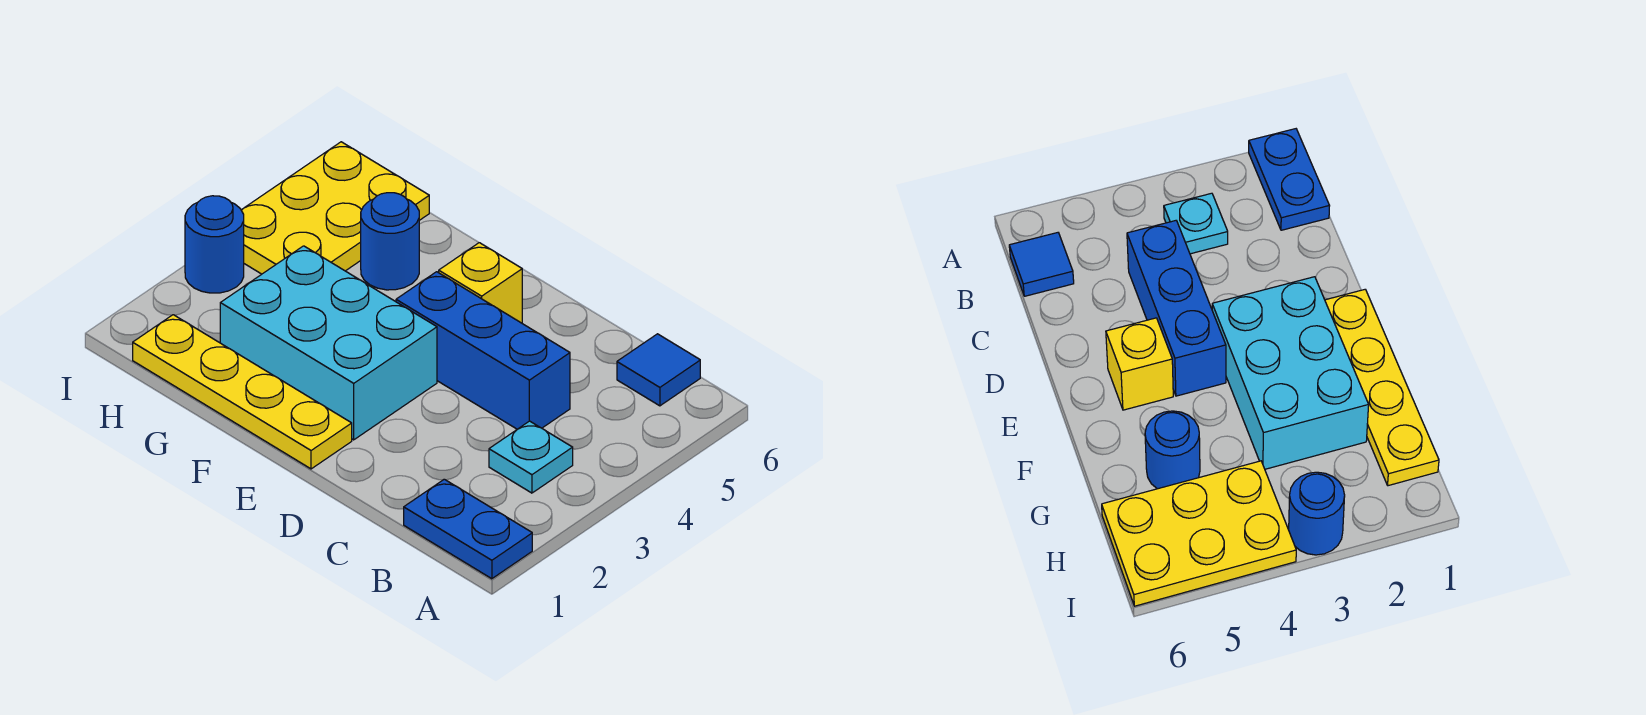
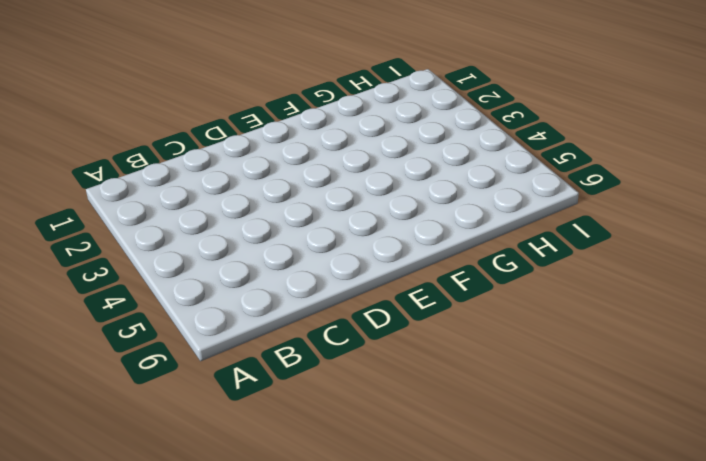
none -> blue plate A1:B1 level 1
none -> cyan plate B3 level 1

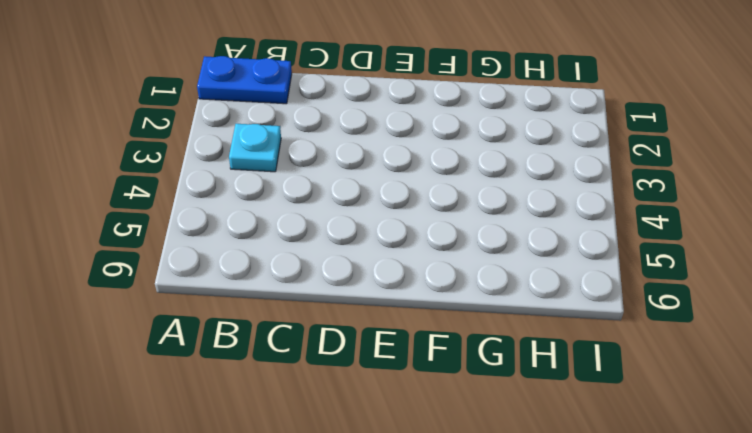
none -> blue tile B6 level 1
none -> blue brick C4:E4 level 1

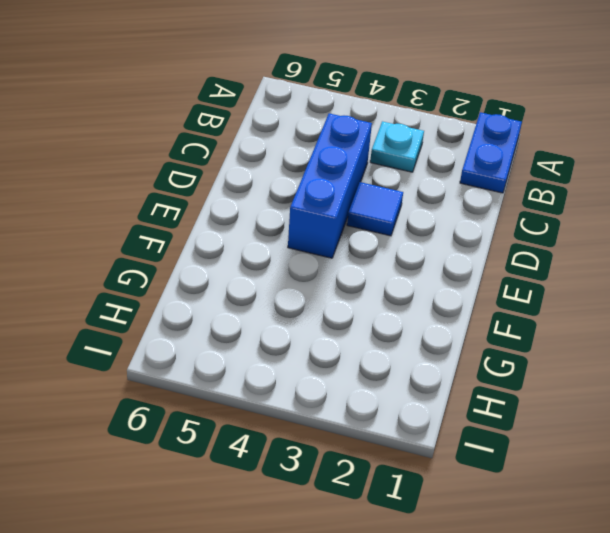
blue tile D3 level 1 -> blue tile B6 level 1
none -> yellow plate E1:H1 level 1
none -> cyan brick E2:G3 level 1

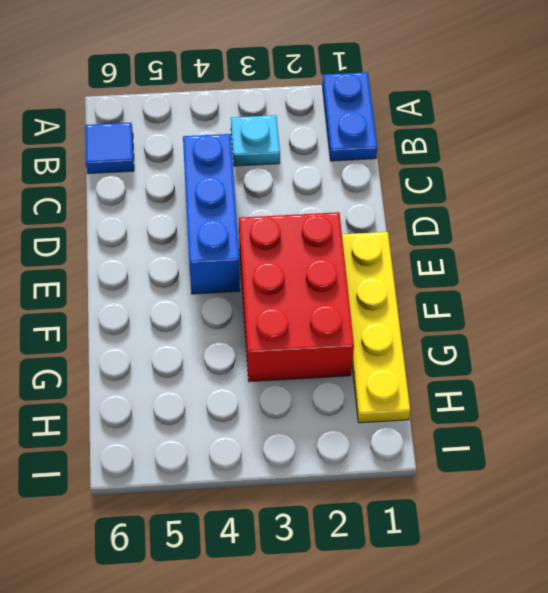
red brick E2:G3 level 1 -> cyan brick E2:G3 level 1
none -> yellow brick E5 level 1
none -> blue round brick G5 level 1

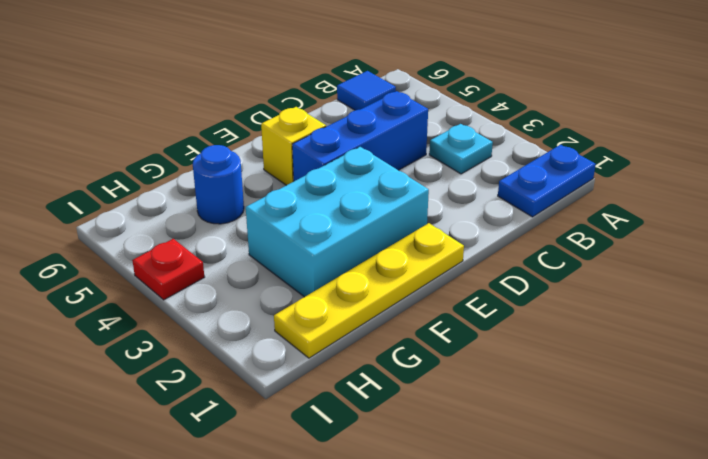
red plate I4 level 1 -> yellow plate H4:I6 level 1
none -> blue round brick I3 level 1

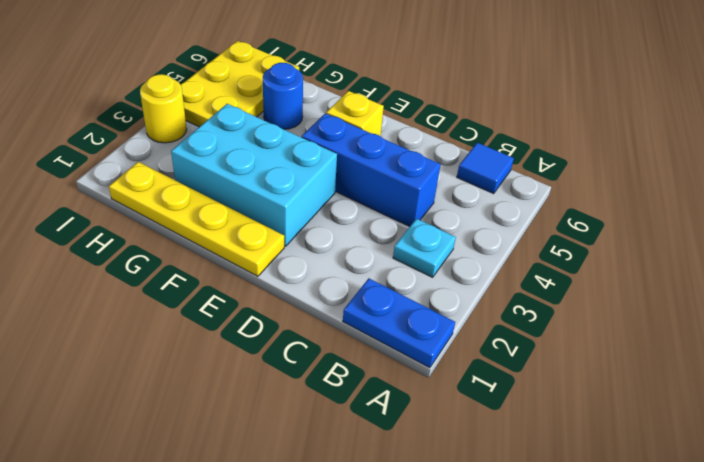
yellow round brick I3 level 1 -> blue round brick I3 level 1

